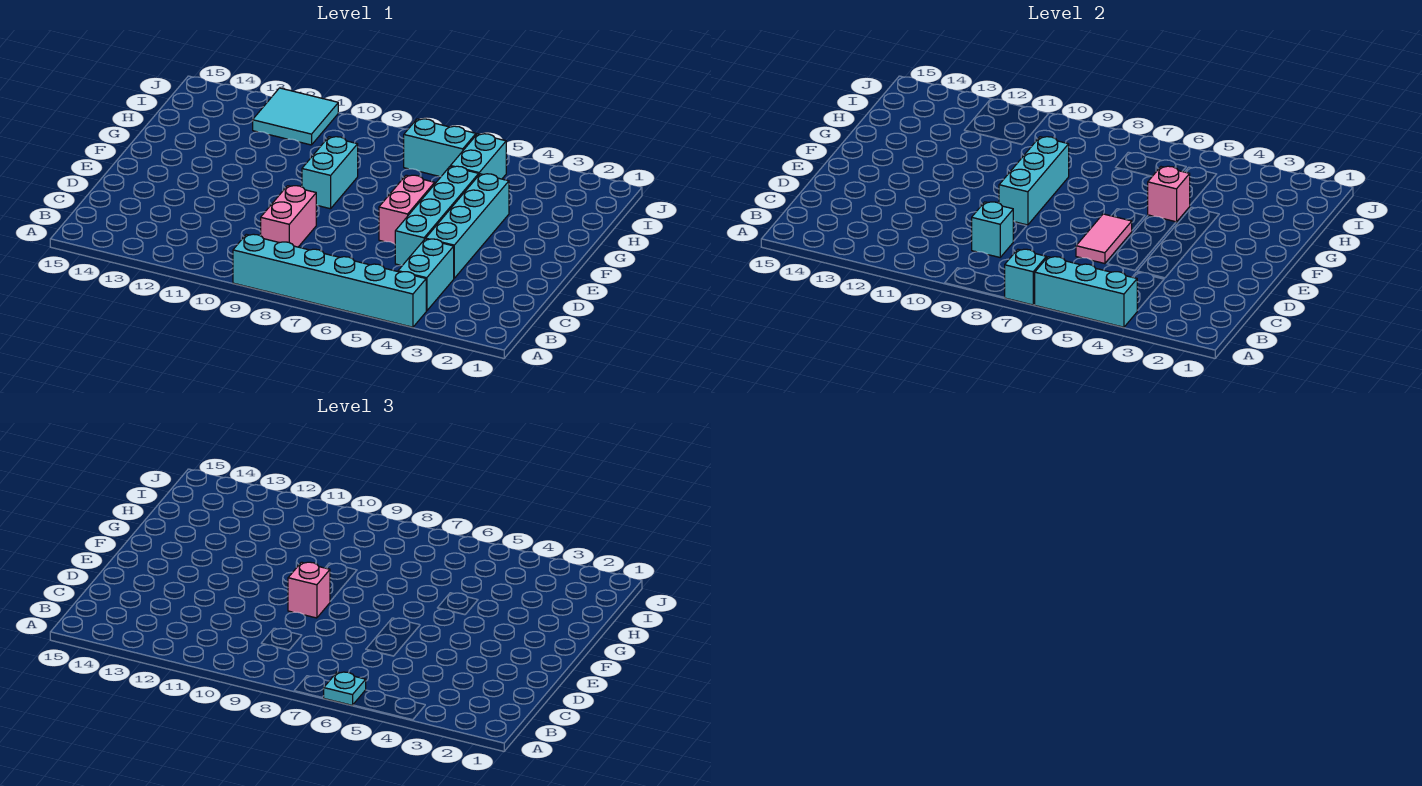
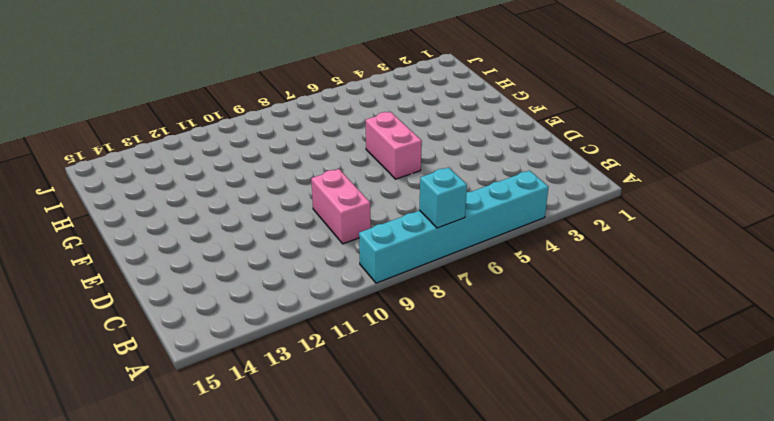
none -> cyan brick B4:C4 level 1
none -> cyan brick D4:G4 level 1
none -> cyan brick D5:G5 level 1

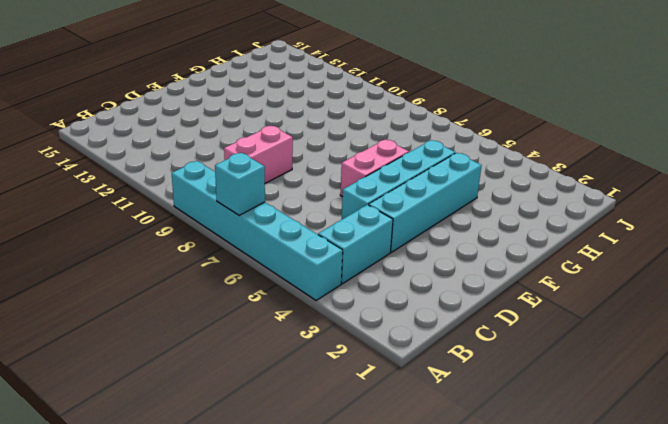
none -> cyan brick F9:G9 level 1
none -> cyan brick H5:I5 level 1
none -> cyan brick I6:I7 level 1

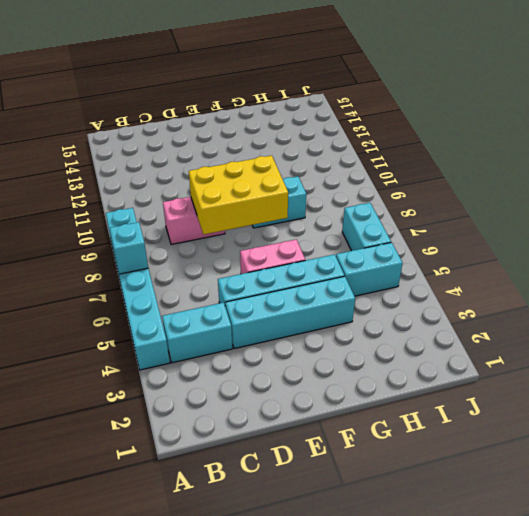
yellow brick D8:F9 level 2 -> cyan brick E9:G9 level 2
none -> cyan tile I11:J12 level 1
none -> cyan brick A4:A6 level 2
none -> cyan brick C9 level 2

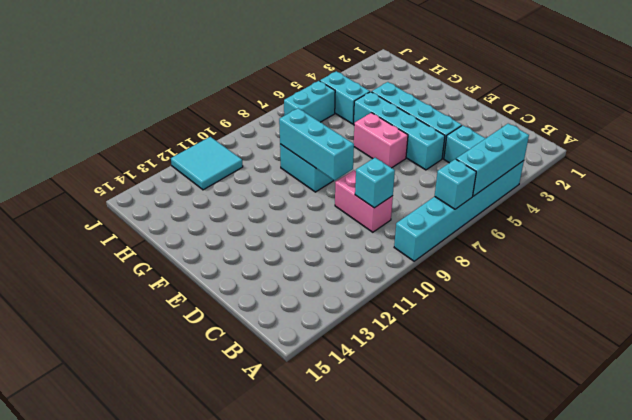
none -> pink tile D6:E6 level 2
none -> pink brick G5 level 2
none -> cyan plate A6 level 3

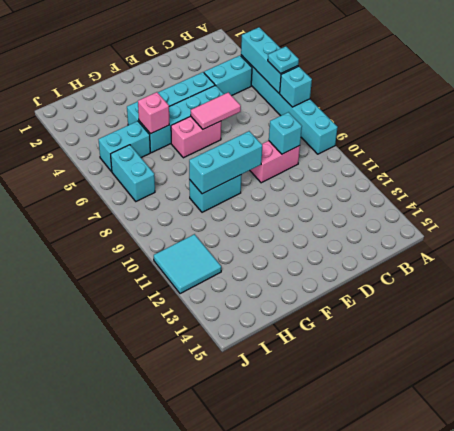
none -> pink brick E9 level 3

